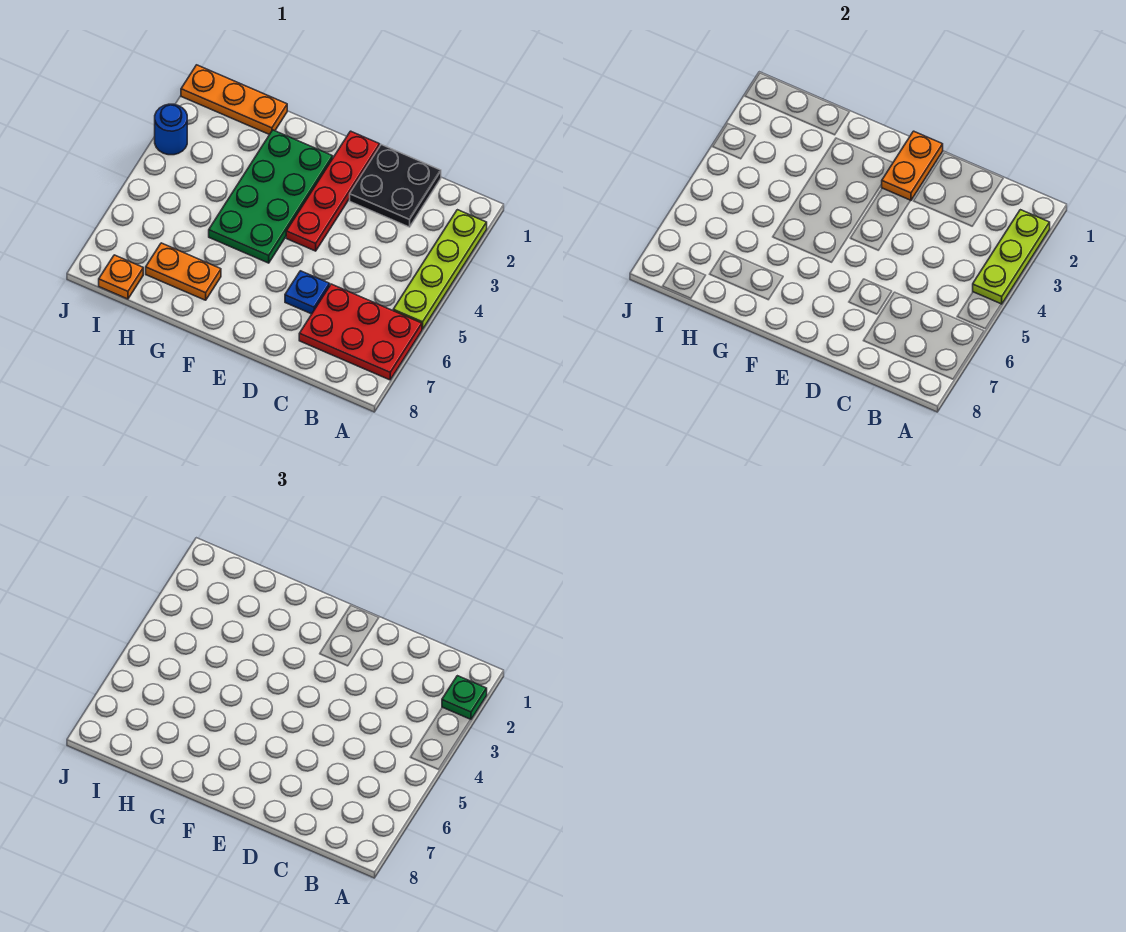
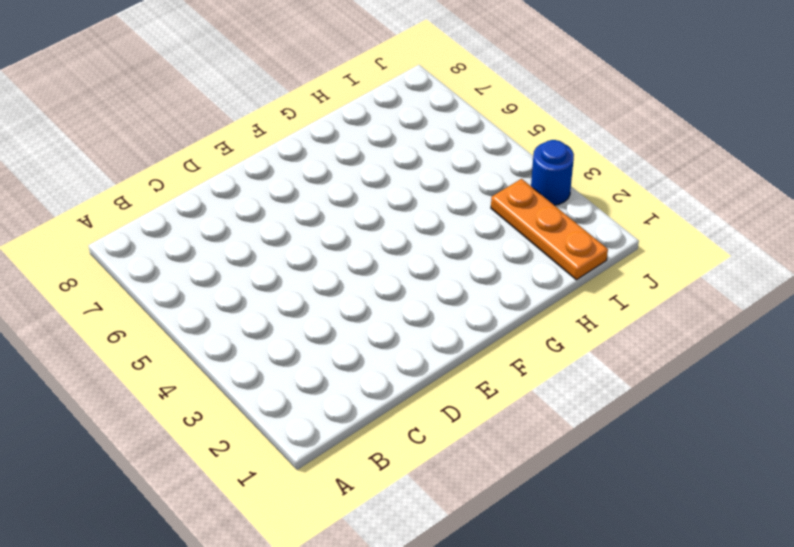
orange plate I1:I3 level 1 -> orange plate H1:J1 level 1
none -> lime plate A2:A5 level 1
none -> red plate A6:C7 level 1
none -> black plate C1:D2 level 1

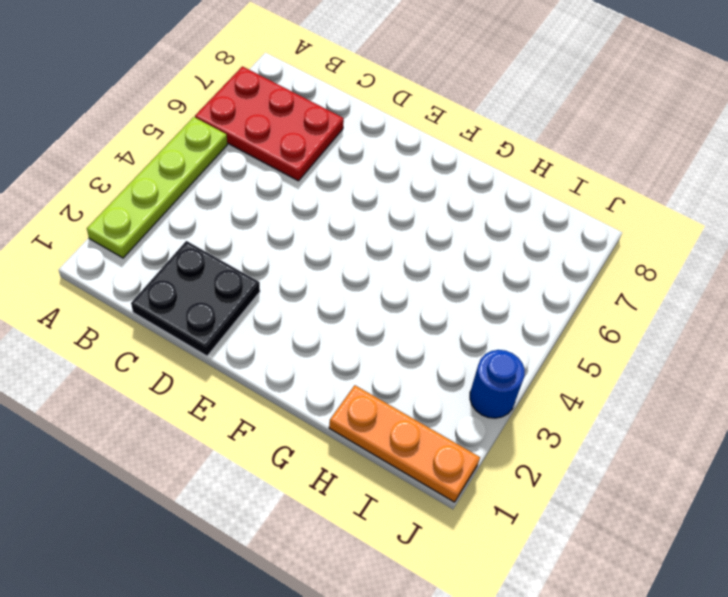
none -> blue plate D6 level 1
none -> red plate E1:E4 level 1
none -> green plate F2:G5 level 1

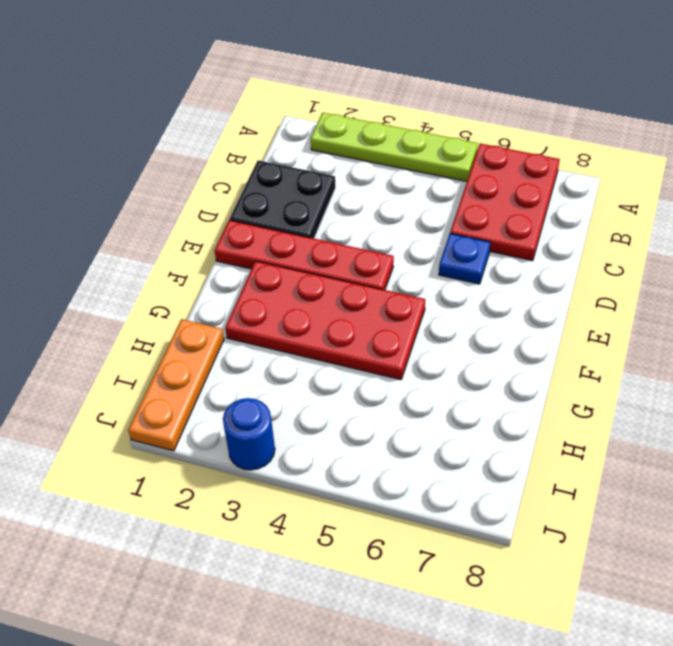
red plate F2:G5 level 1 -> green plate F2:G5 level 1
none -> orange plate G7:H7 level 1
none -> orange plate I8 level 1
none -> lime plate A2:A4 level 2

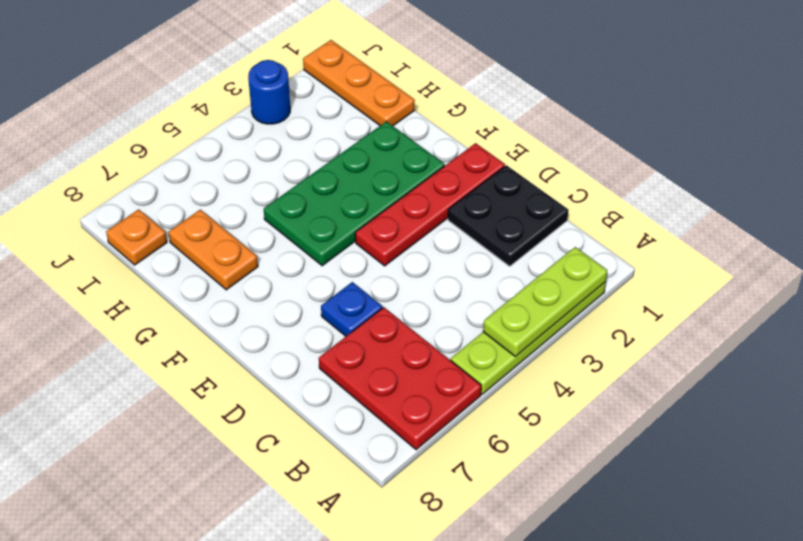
none -> orange plate E1:E2 level 2
none -> green plate A2 level 3

